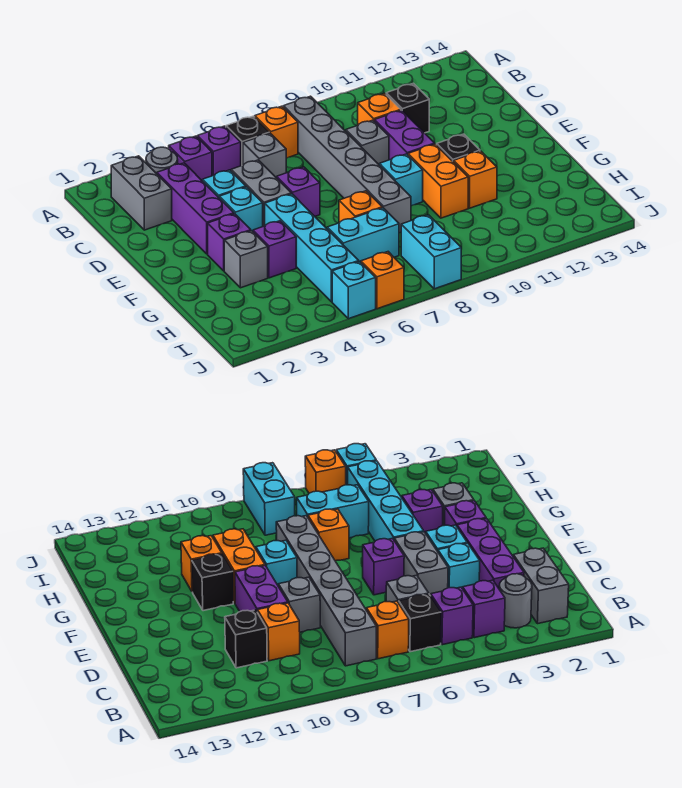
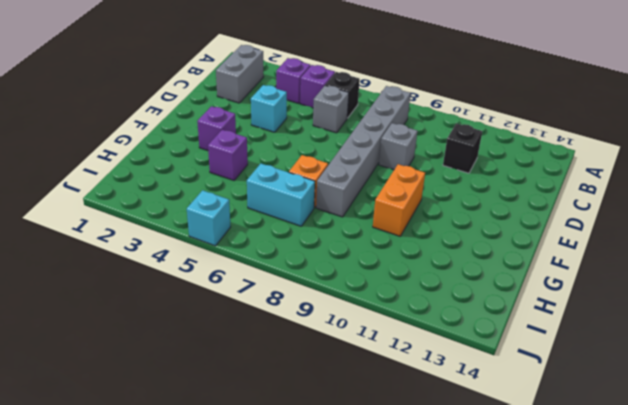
none -> grey round brick B3 level 1
none -> orange brick B7 level 1
none -> purple brick C3:E3 level 1
none -> orange brick C10 level 1

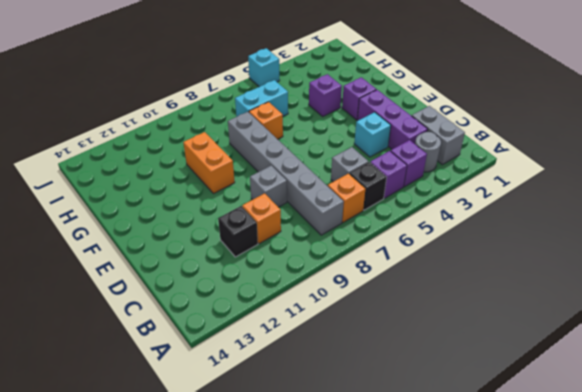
none -> grey brick D5:E5 level 1
none -> purple brick D10:E10 level 1
none -> cyan brick E4 level 1
none -> purple brick E6 level 1

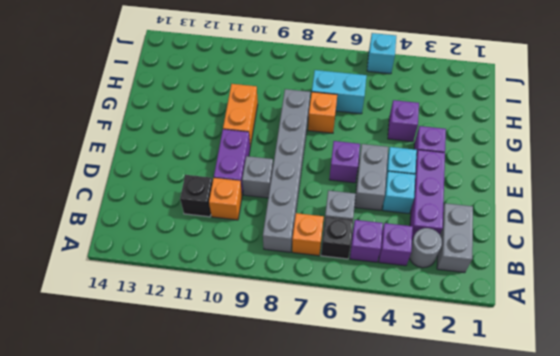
none -> cyan brick F5:I5 level 1
none -> cyan brick F9 level 1
none -> black brick F11 level 1
none -> grey brick G3 level 1

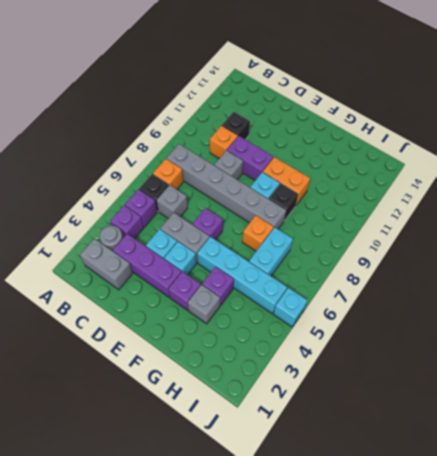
black brick G9 level 1 -> black brick F11 level 1
none -> orange brick G11 level 1
none -> cyan brick I8:J8 level 1
none -> orange brick J6 level 1

